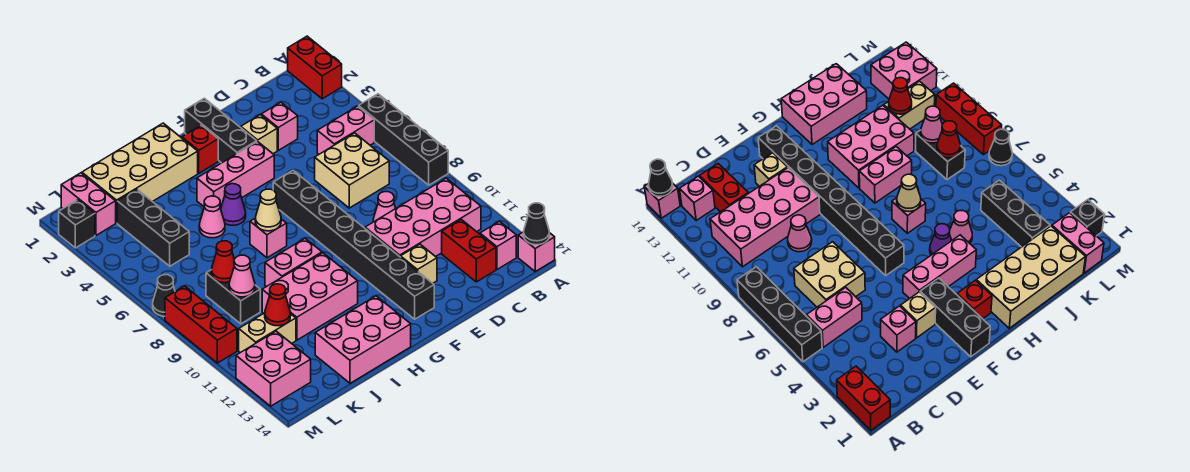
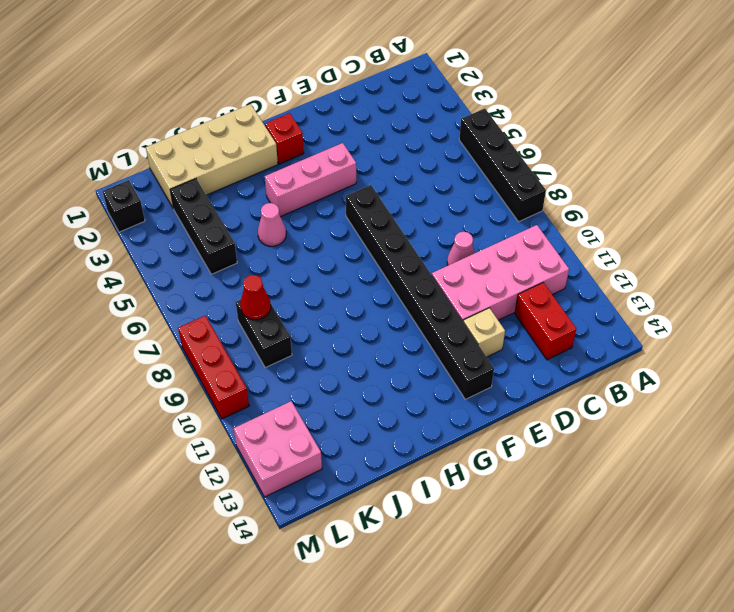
none -> red brick A1:A2 level 1
none -> pink brick A14 level 1
none -> pink brick B5:C5 level 1
none -> pink brick B13 level 1

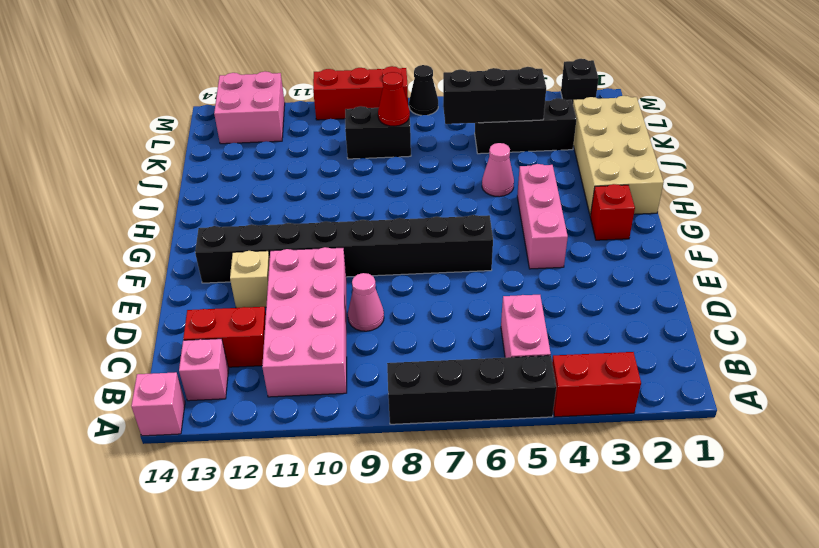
red brick A3:A4 level 1 -> red brick A1:A2 level 1
black brick K4:K6 level 2 -> black brick F1:F3 level 1
none -> tan brick C6:D7 level 1
none -> pink brick D3 level 1
none -> tan brick E3 level 1
none -> purple cone H5 level 1

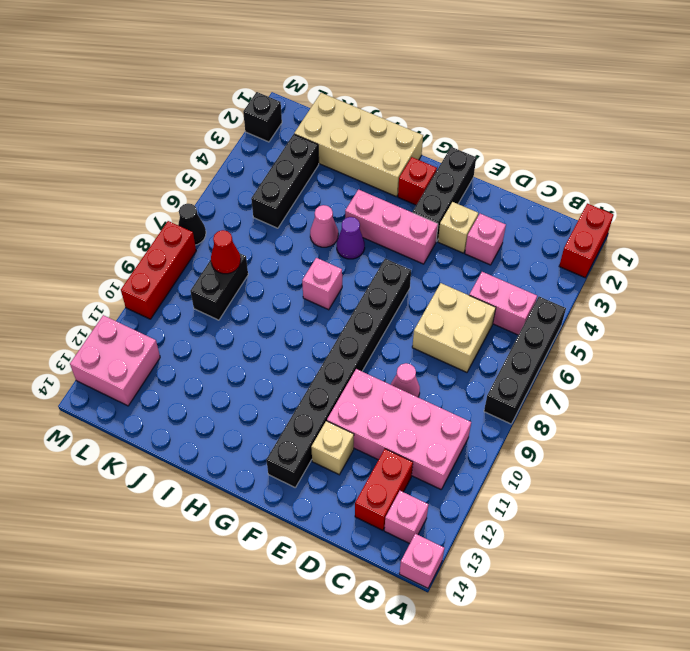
none -> pink brick H9:I9 level 1
none -> pink brick H10:J11 level 1
none -> pink brick H13:J14 level 1
none -> tan brick K11:L11 level 1

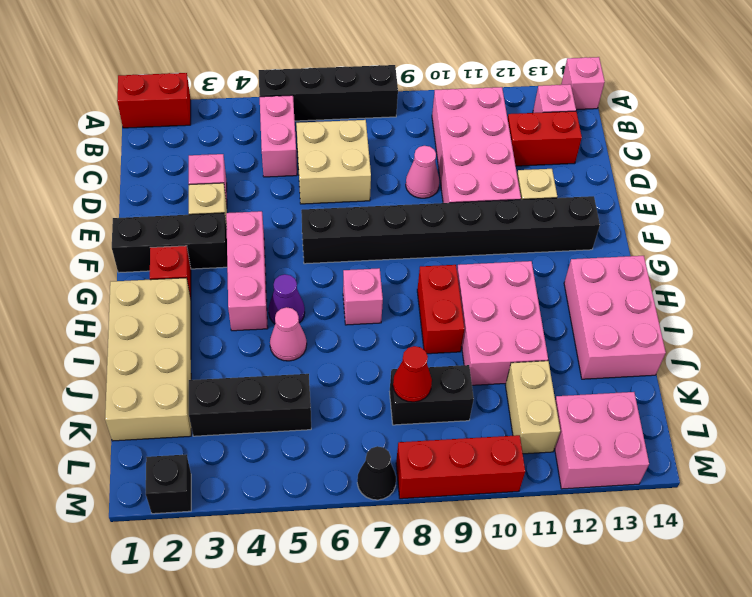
red brick H9:I9 level 1 -> pink brick H9:I9 level 1
none -> pink brick L1:L2 level 1
none -> black cone A14 level 2
none -> tan cone H7 level 2
none -> pink cone K9 level 2

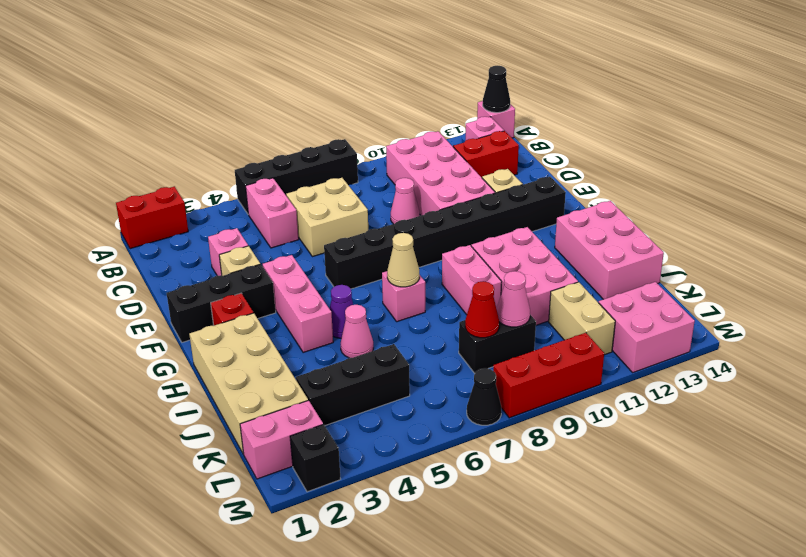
none -> red cone K11 level 2

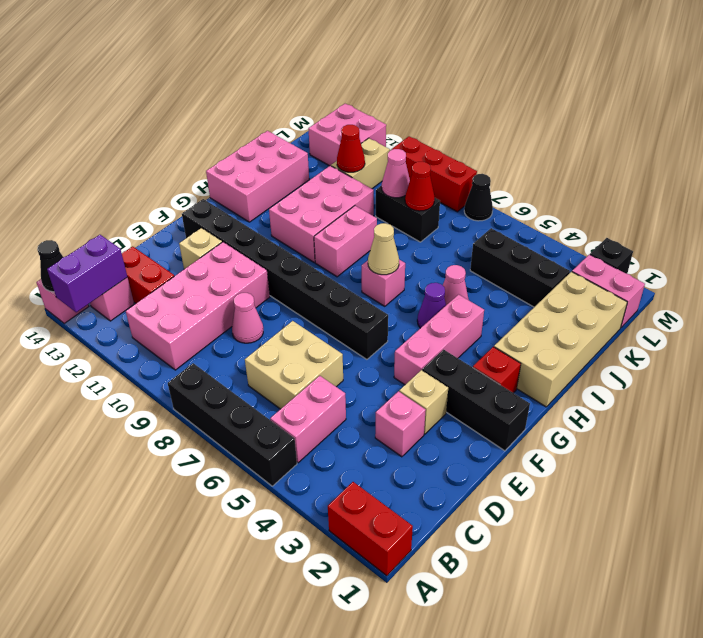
purple brick A13:B13 level 2 -> none

